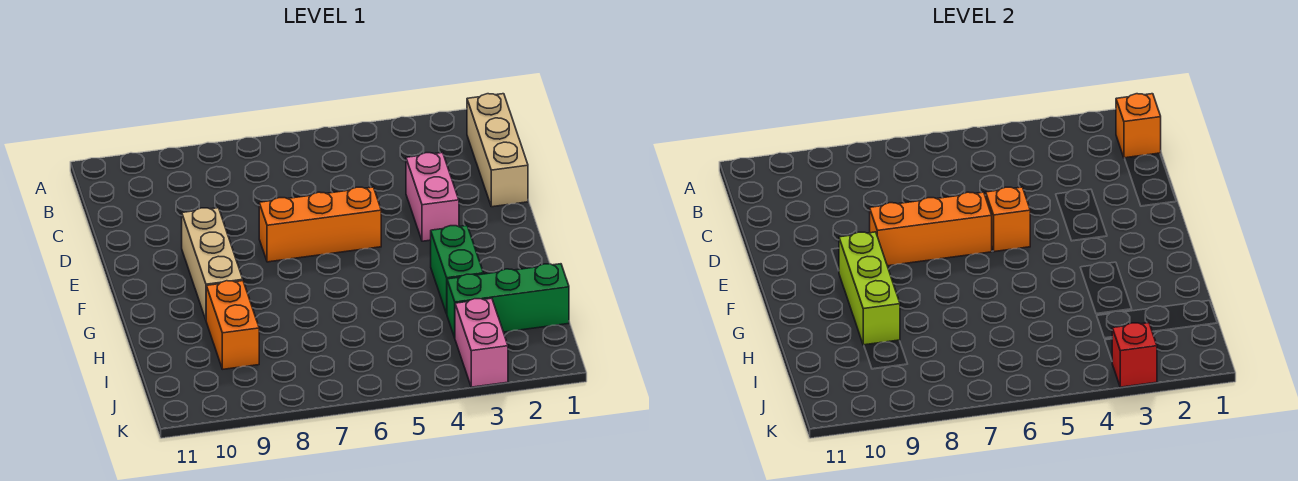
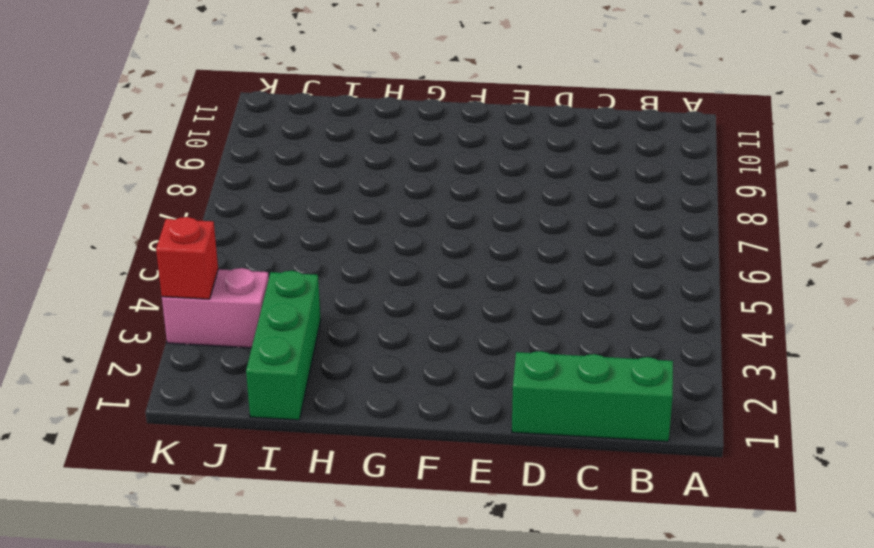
green brick B1:D1 level 1 -> tan brick B1:D1 level 1
none -> pink brick D3:E3 level 1
none -> orange brick E5:E7 level 1
none -> tan brick E9:G9 level 1

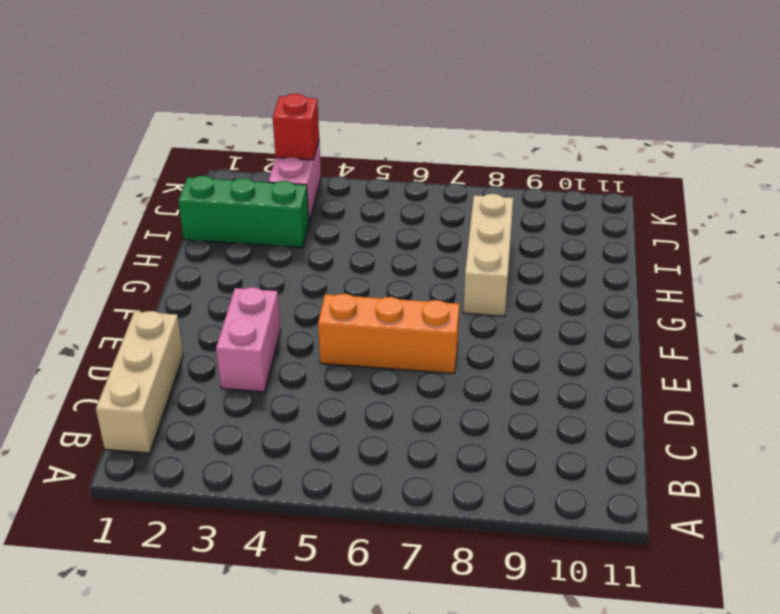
tan brick G8:I8 level 1 -> tan brick E9:G9 level 1
none -> green brick G3:H3 level 1
none -> orange brick H9:I9 level 1
none -> orange brick B1 level 2

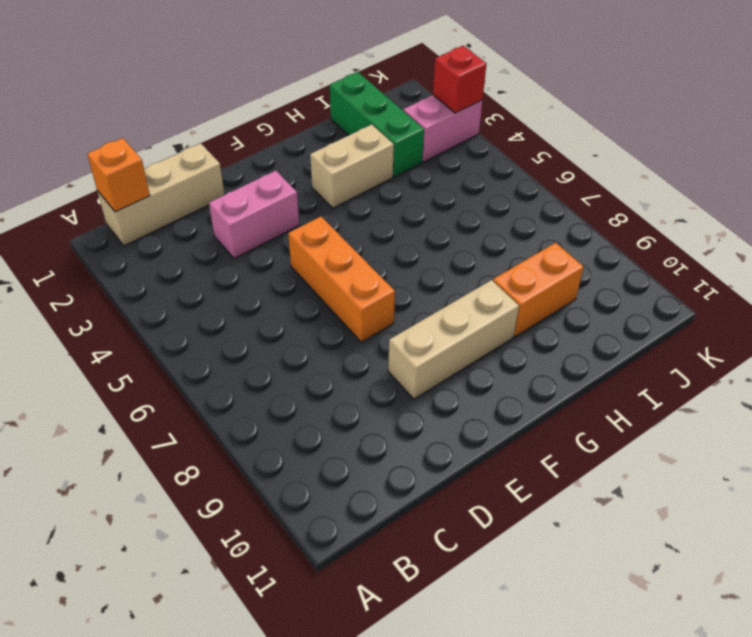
tan brick G3:H3 level 1 -> green brick G3:H3 level 1
none -> orange brick E5 level 2
none -> orange brick E6:E8 level 2
none -> lime brick F9:H9 level 2

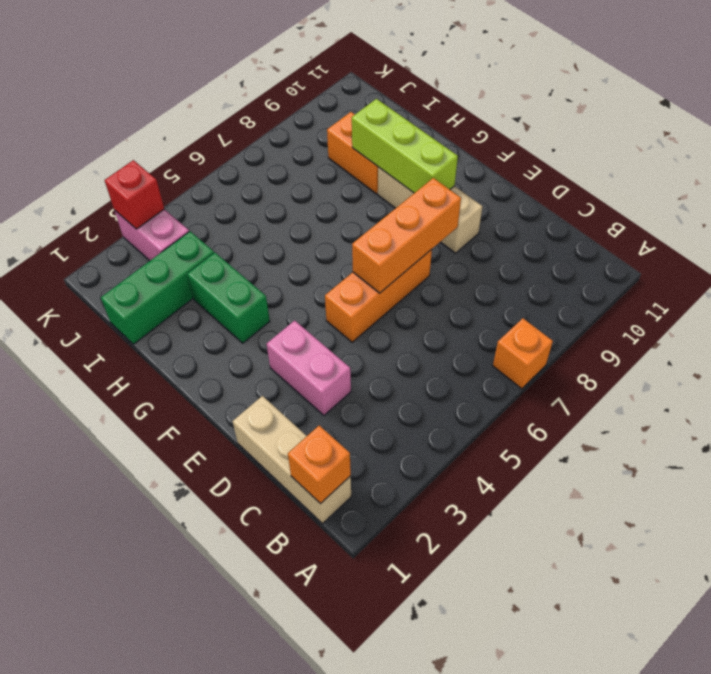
orange brick A7 level 1 -> orange brick E5 level 2

